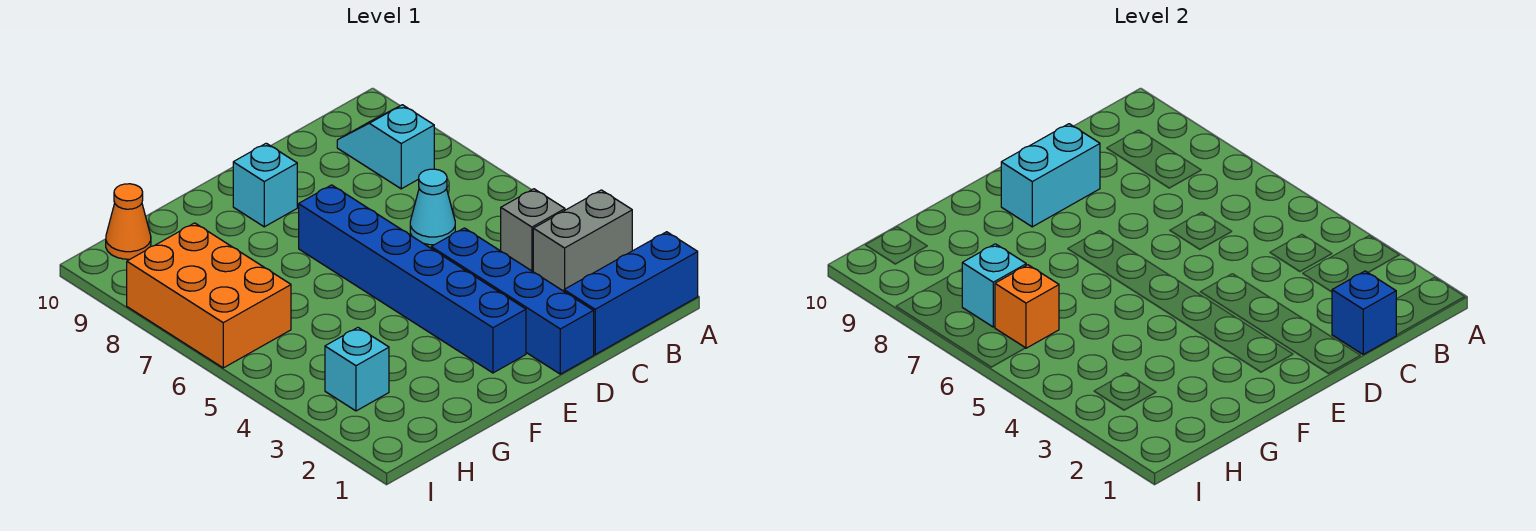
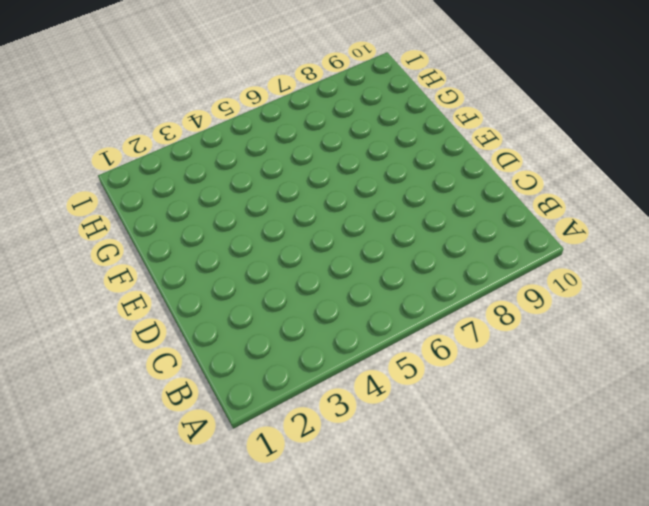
none -> blue brick A1:C1 level 1
none -> grey brick A3:B3 level 1
none -> grey brick B4 level 1

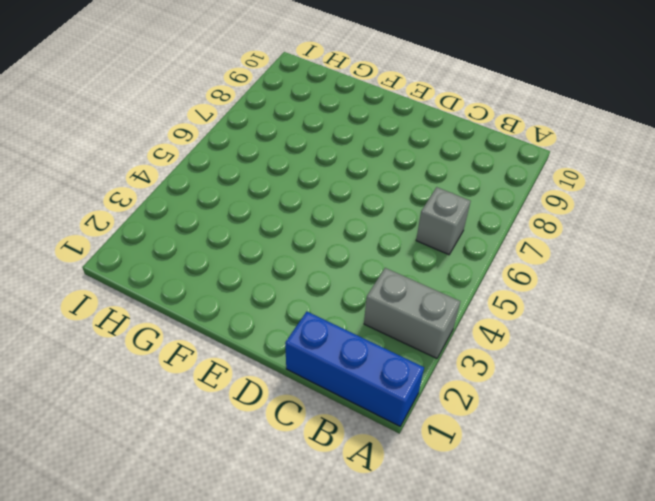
grey brick B6 level 1 -> grey brick B4 level 1
none -> cyan slope B8:B9 level 1 top 8
none -> cyan cone C6 level 1
none -> blue brick D1:D4 level 1

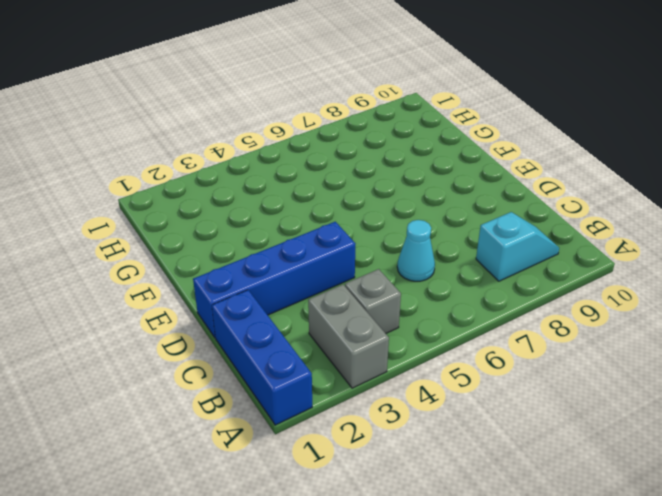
none -> blue brick E2:E7 level 1
none -> cyan brick E9 level 1
none -> cyan brick H3 level 1

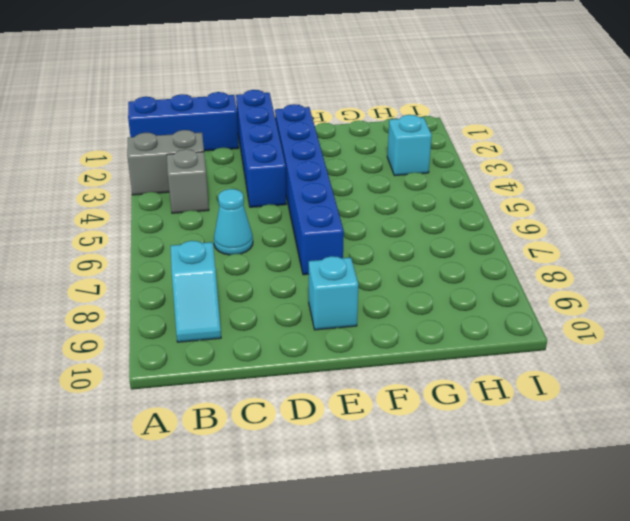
none -> orange brick H6:I8 level 1
none -> orange cone H10 level 1
none -> blue brick C1 level 2

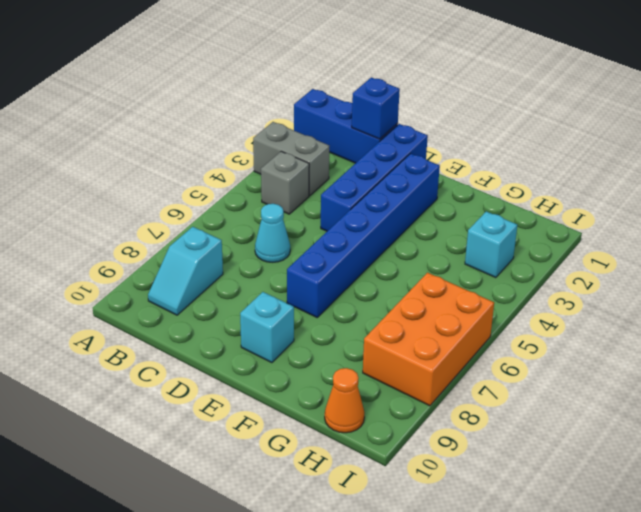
none -> cyan brick D9:E9 level 2
none -> orange brick H6 level 2
none -> cyan brick H7 level 2

